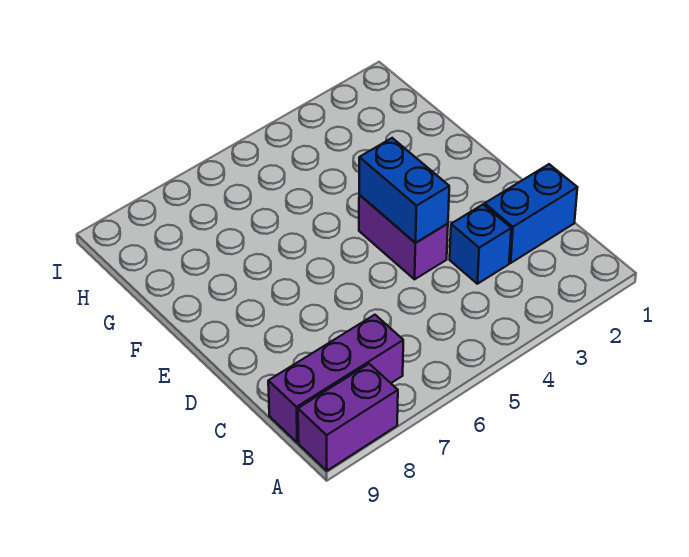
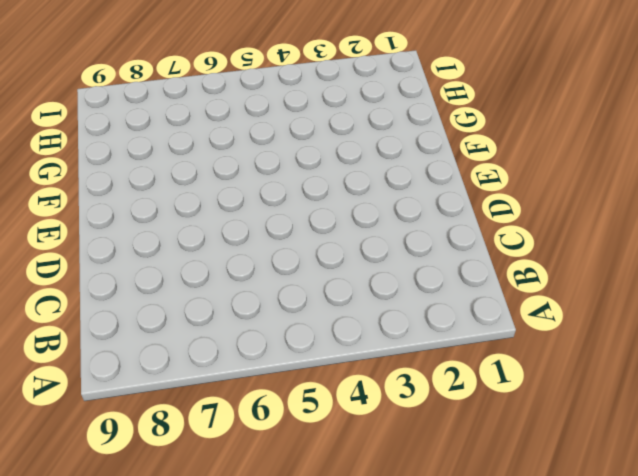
none -> purple brick A8:A9 level 1
none -> purple brick B7:B9 level 1

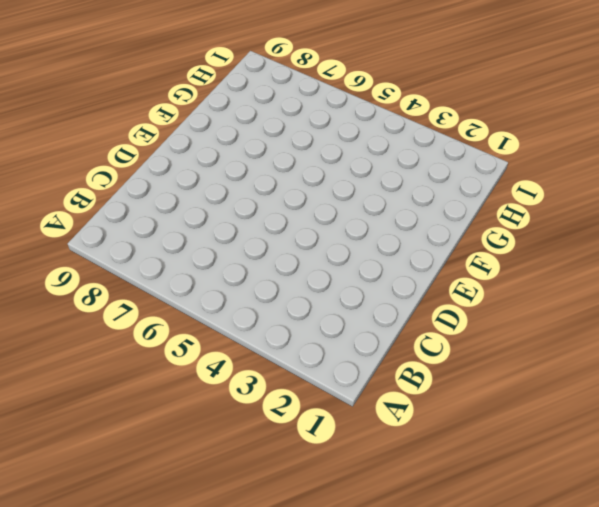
none -> purple brick A8:A9 level 1
none -> purple brick B7:B9 level 1

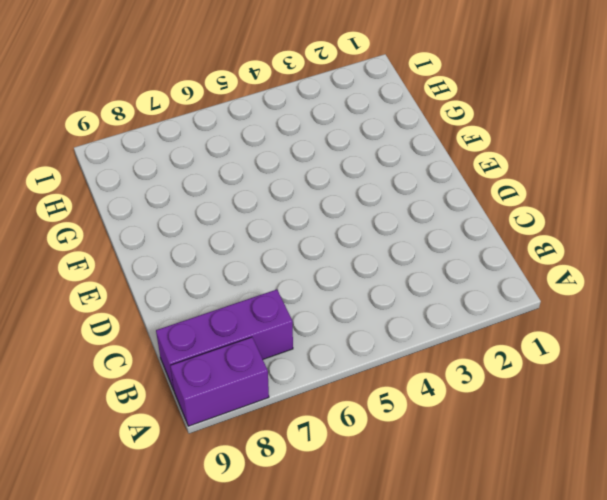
none -> blue brick C1:C2 level 1
none -> blue brick C3 level 1

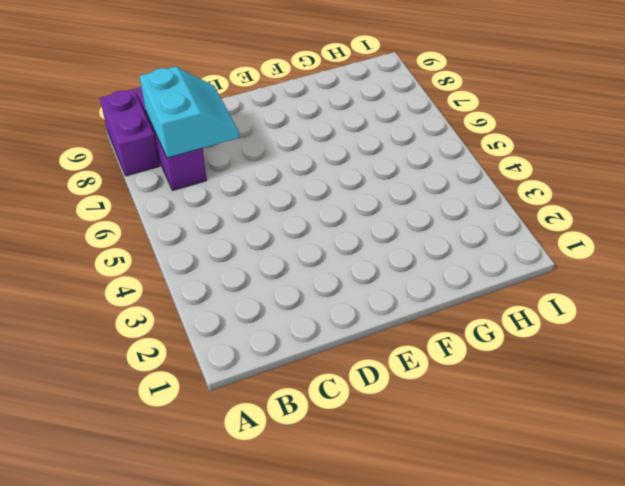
cyan slope B7:C8 level 2 top B -> none
none -> blue brick C1:C2 level 1
none -> blue brick C3 level 1

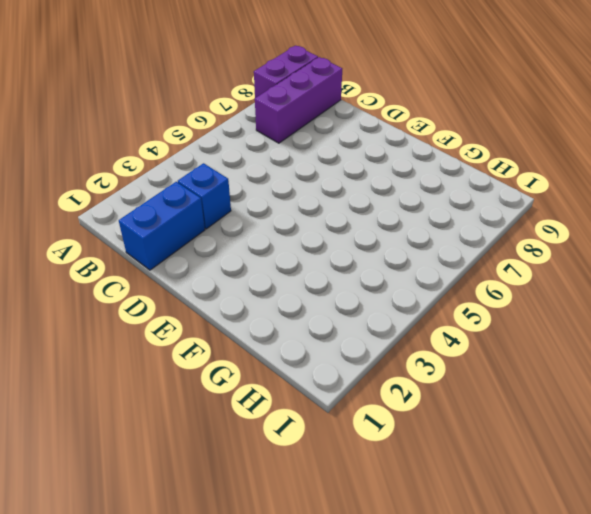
none -> purple brick D4:E4 level 1
none -> blue brick D4:E4 level 2

